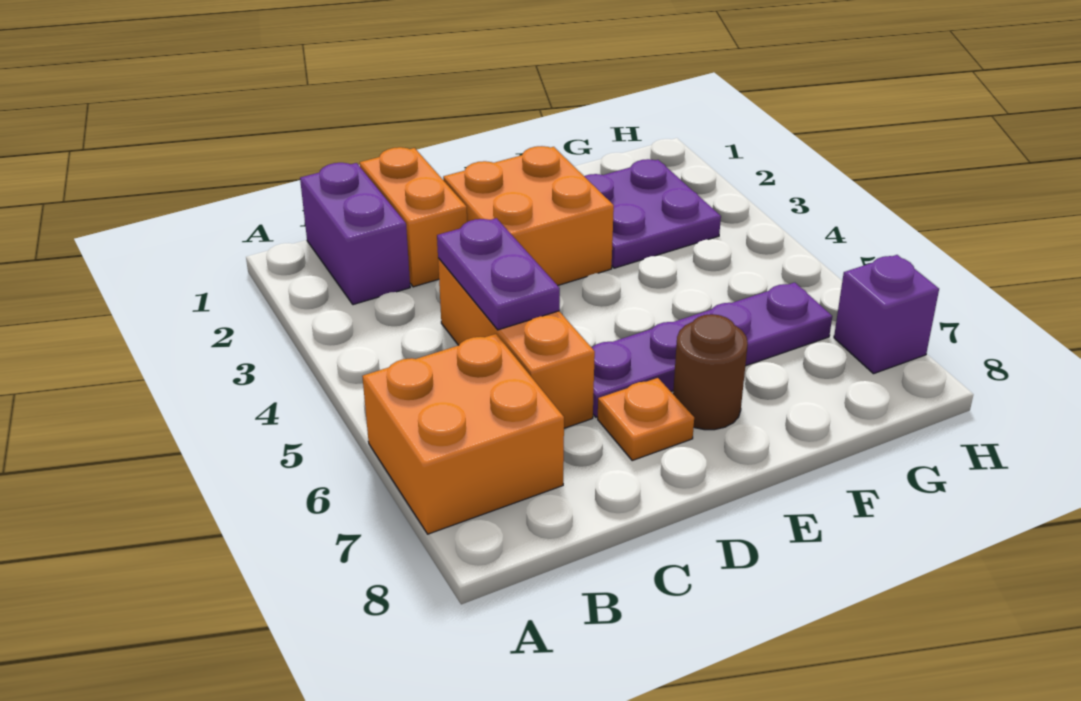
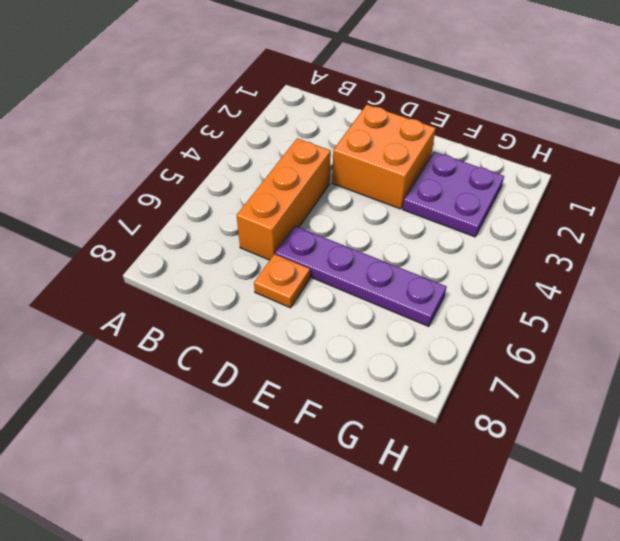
none -> orange brick A6:B7 level 1
none -> purple brick B1:B2 level 1

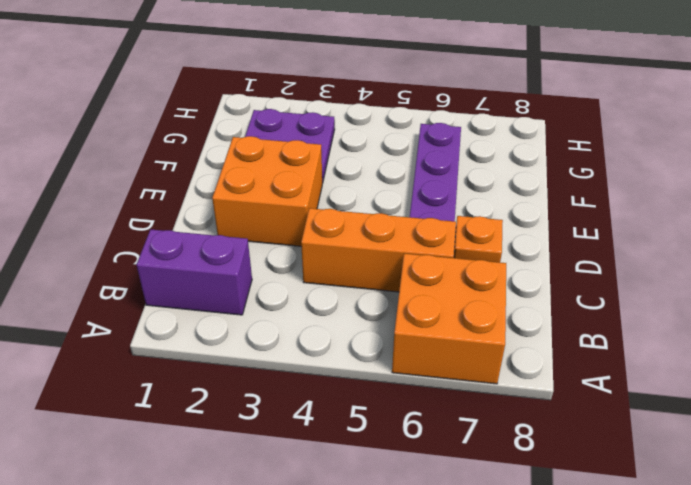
none -> orange brick C1:C2 level 1
none -> brown round brick E7 level 1

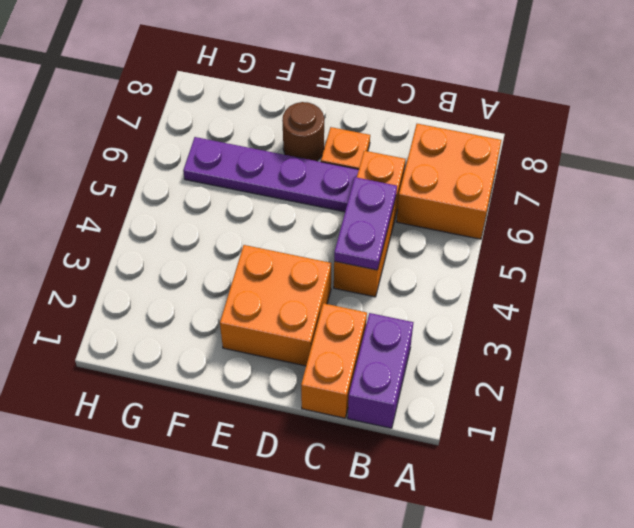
none -> purple plate F2:G3 level 1
none -> purple brick H7 level 1

